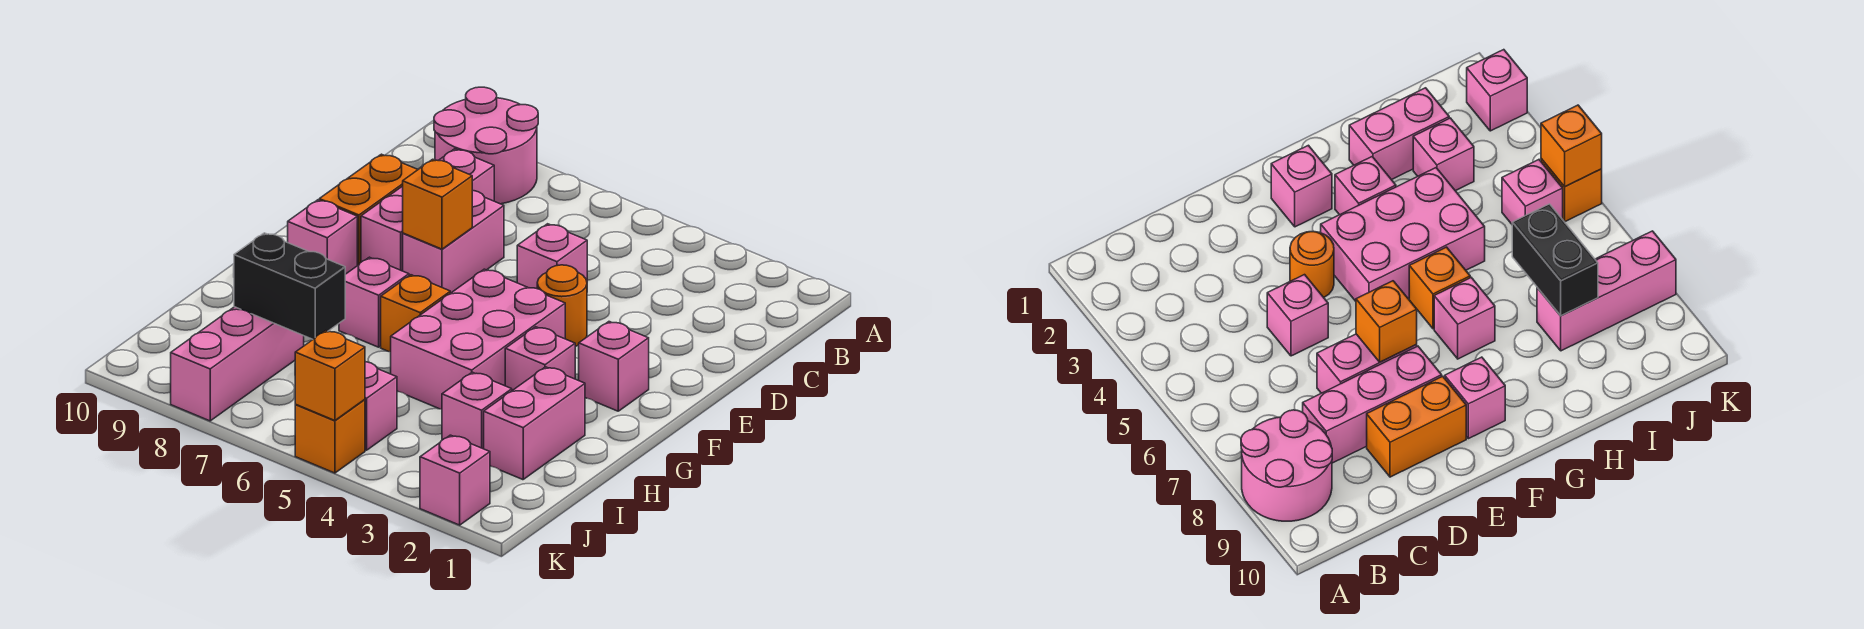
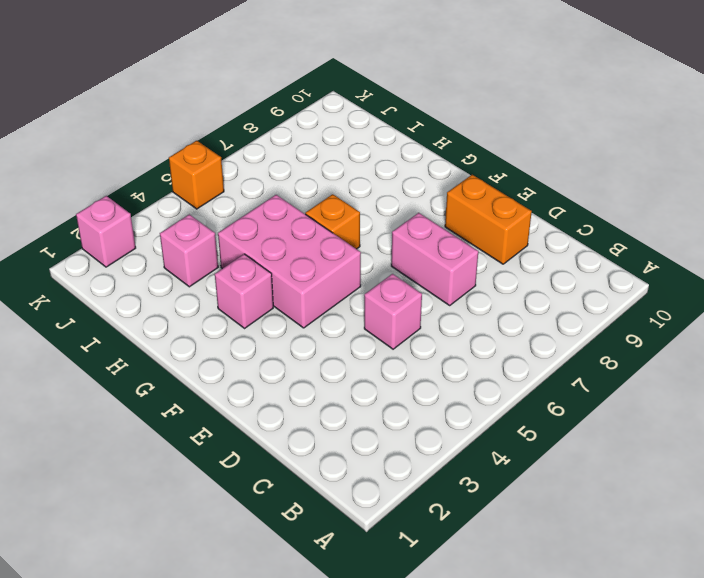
none -> pink round brick A8:B9 level 1
none -> pink brick C8:E8 level 1
none -> orange round brick E4 level 1

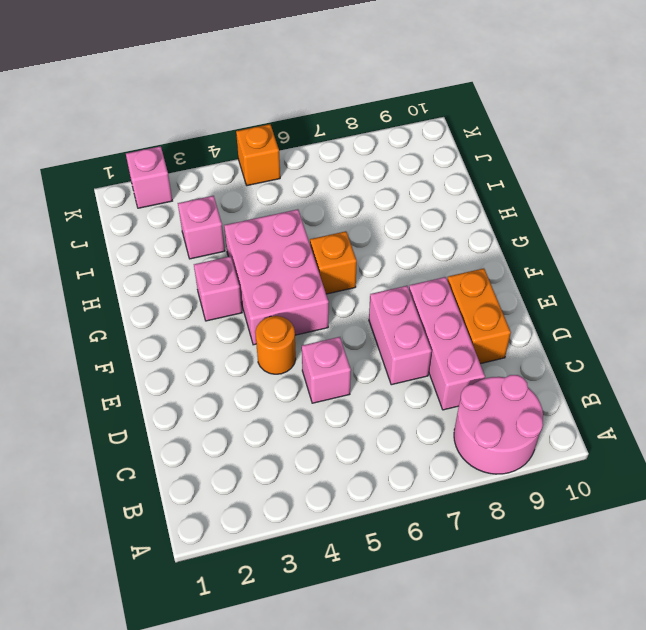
none -> pink brick F2 level 1
none -> pink brick F9 level 1
none -> pink brick G7 level 1

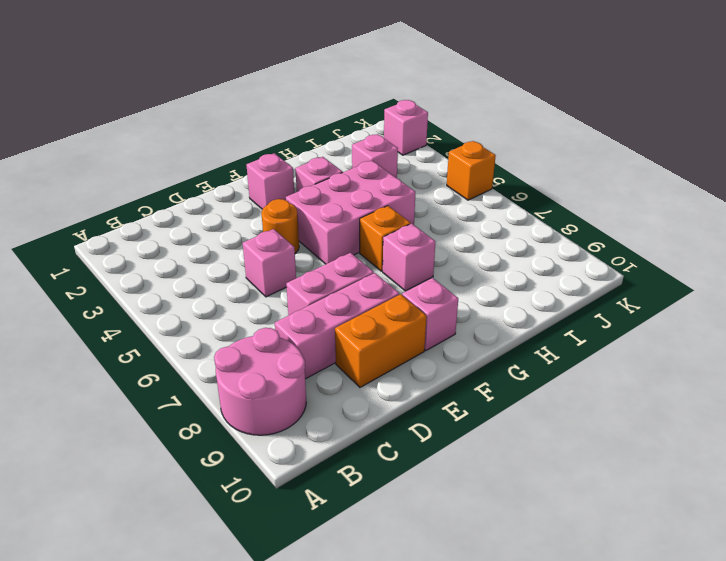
none -> pink brick H2:I2 level 1
none -> pink brick I8:K8 level 1
none -> pink brick J5 level 1

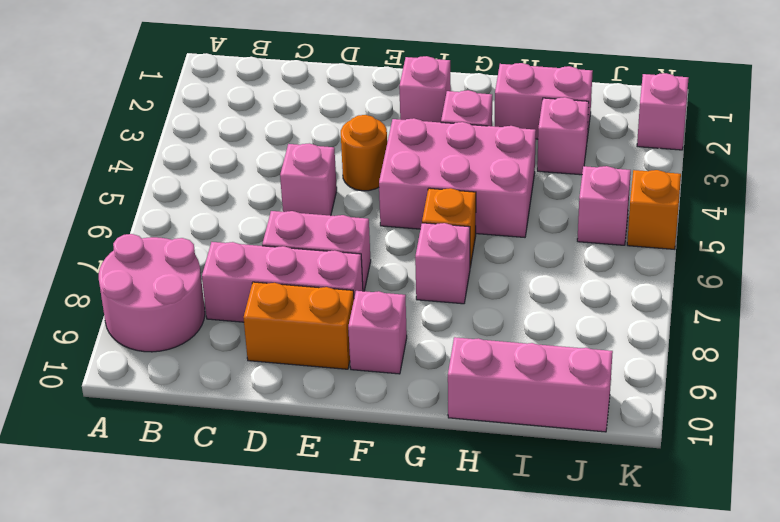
pink brick H10:J10 level 1 -> pink brick I8:K8 level 1
none -> orange brick E7 level 2
none -> black brick I7:I8 level 2
none -> orange brick K5 level 2

